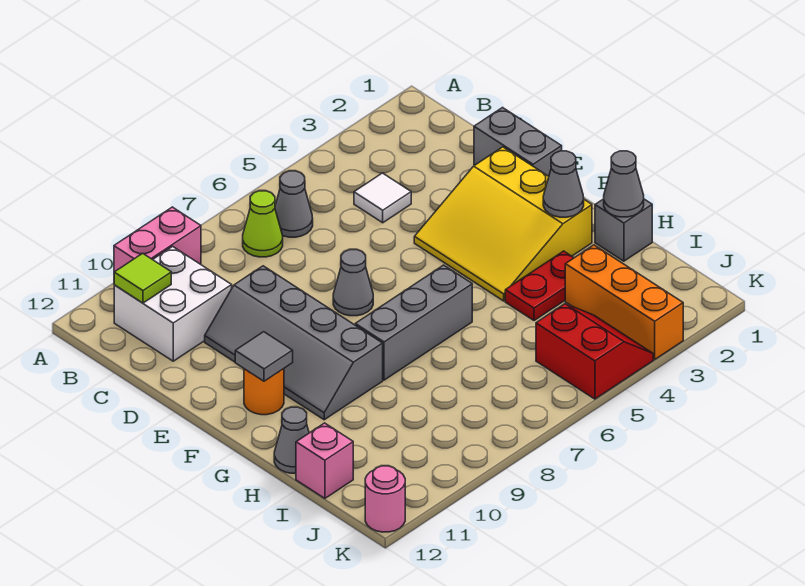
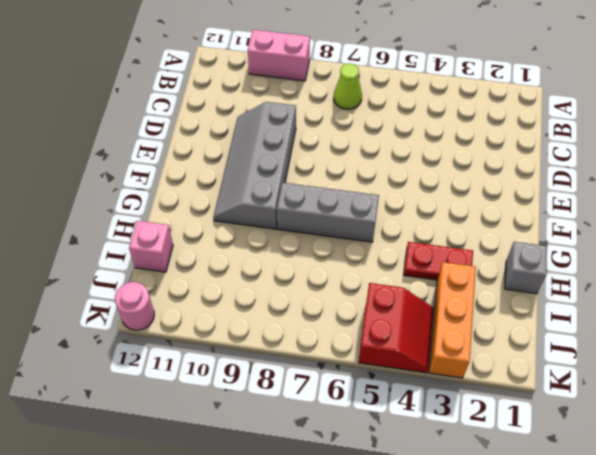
none -> grey cone B6 level 1
none -> white brick B10:C11 level 1
none -> white tile C4 level 1

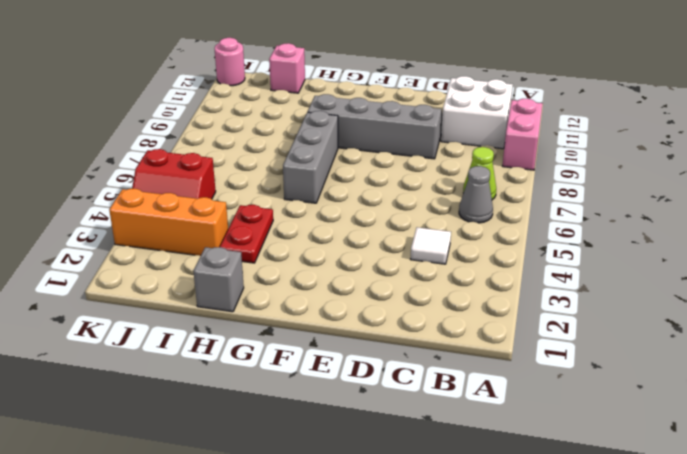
none -> grey brick D1:E1 level 1
none -> yellow slope E2:G4 level 1 top 2
none -> grey cone E7 level 1

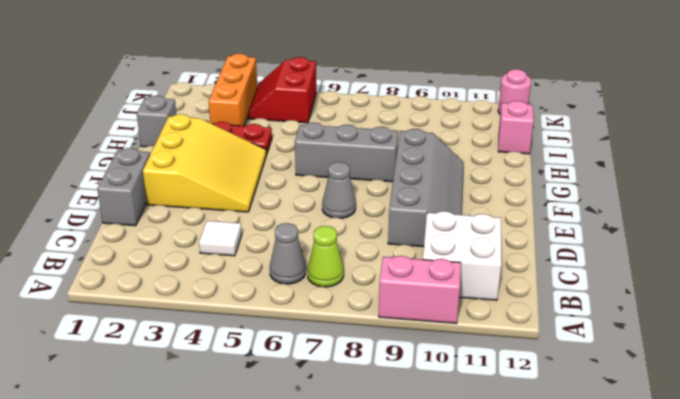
none -> orange round brick F11 level 1
none -> grey cone H12 level 1
none -> lime tile B11 level 2

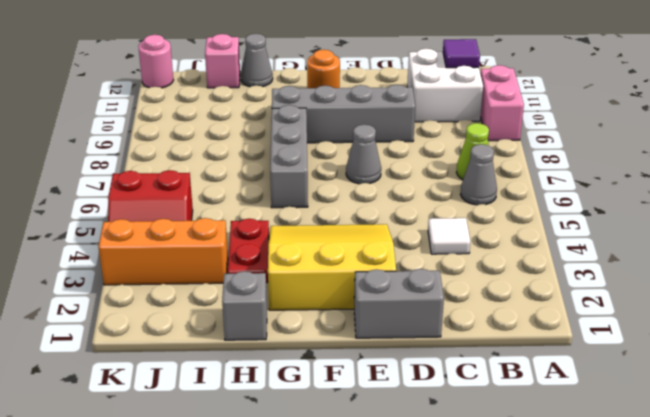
purple tile B11 level 2 -> lime tile B11 level 2
none -> grey tile F11 level 2
none -> grey cone G2 level 2
none -> grey cone H1 level 2

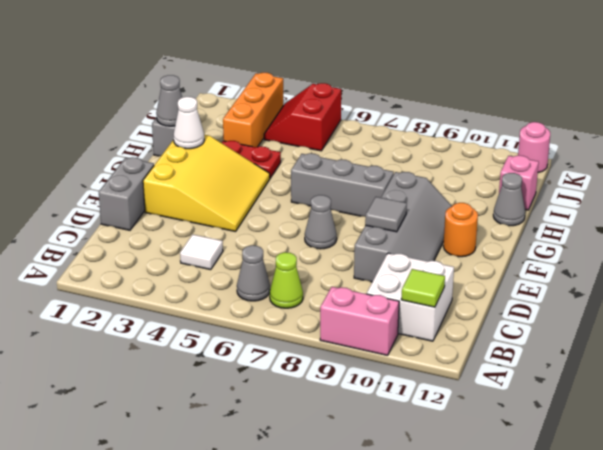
grey tile E9 level 2 -> grey tile F11 level 2
white cone G2 level 2 -> grey cone G2 level 2

